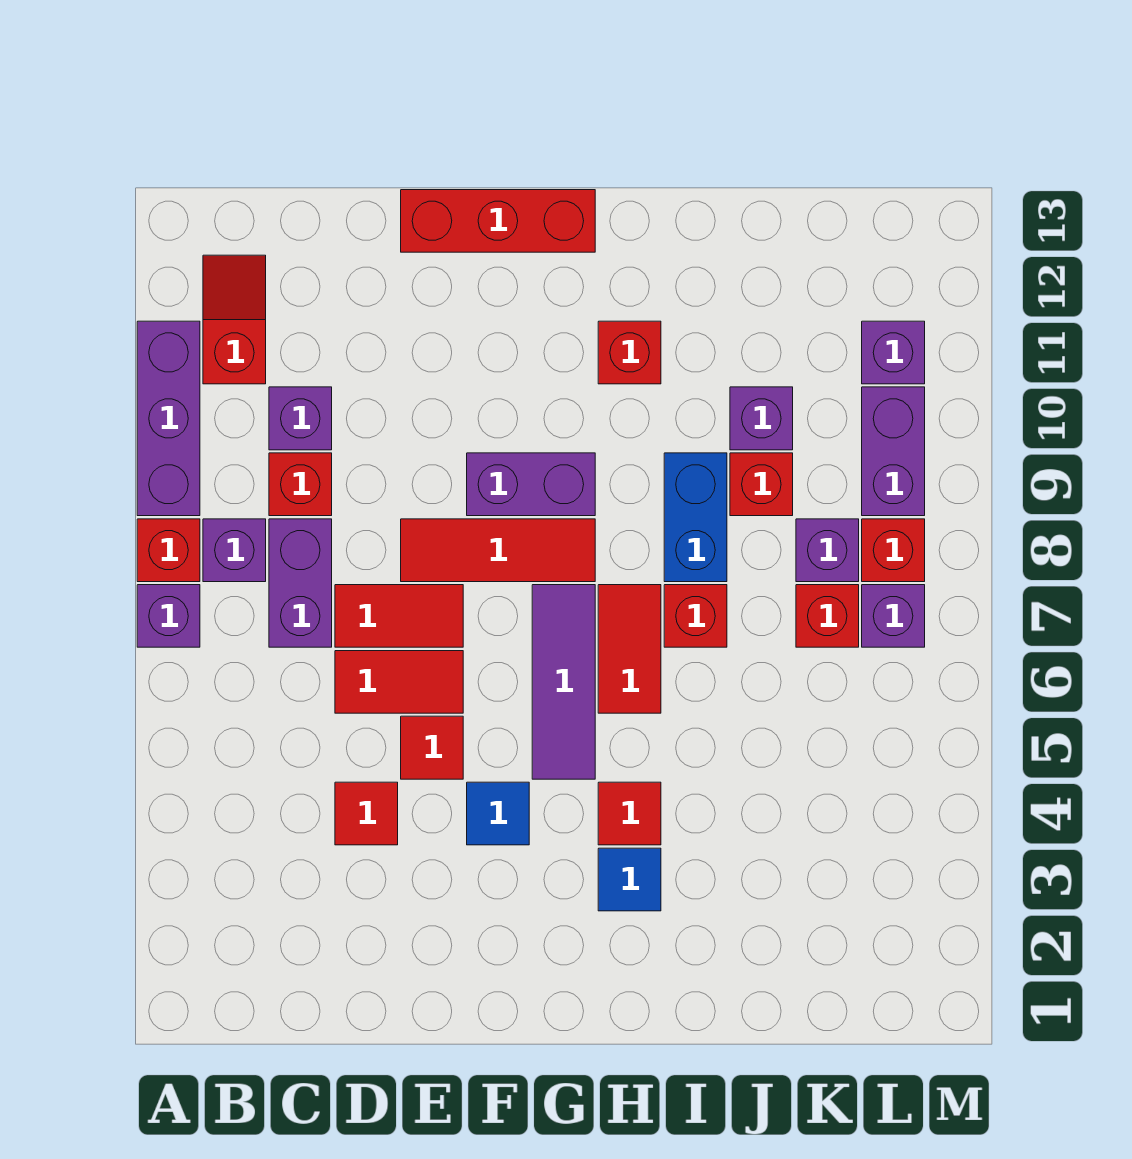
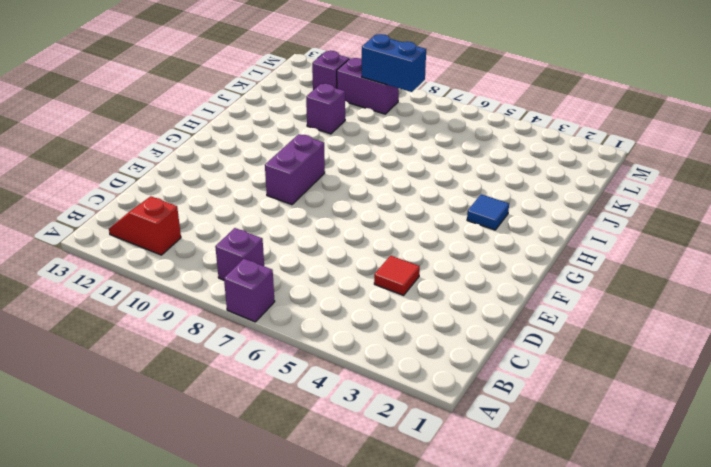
blue brick L8:L9 level 2 -> blue brick I8:I9 level 1
none -> red brick A8 level 1
none -> purple brick A9:A11 level 1
none -> purple brick C7:C8 level 1
none -> red brick C9 level 1

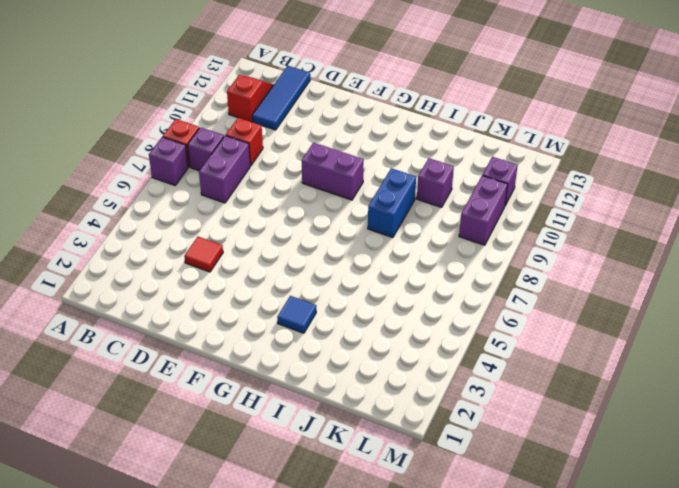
blue tile C11:C13 level 1 -> none
none -> purple brick A9:A11 level 1
none -> purple brick C10 level 1
none -> red tile D6:E6 level 1
none -> red tile D7:E7 level 1

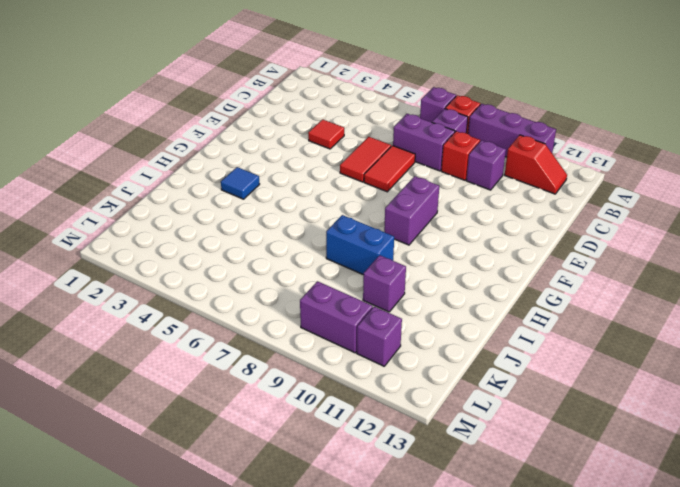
none -> red tile E5 level 1
none -> red tile E8:G8 level 1
none -> red brick E13:G13 level 1
none -> blue tile F4 level 1

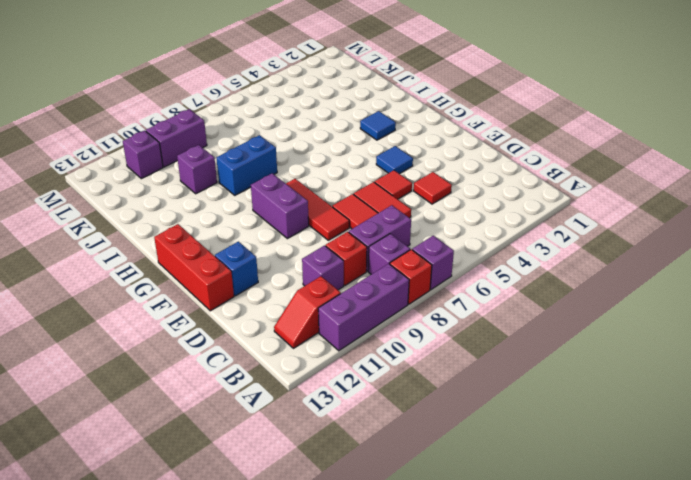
blue brick E12 level 1 -> none
none -> purple tile G5:G7 level 1
none -> red tile H4 level 1
none -> red tile H6:H7 level 1
none -> red brick H11 level 1

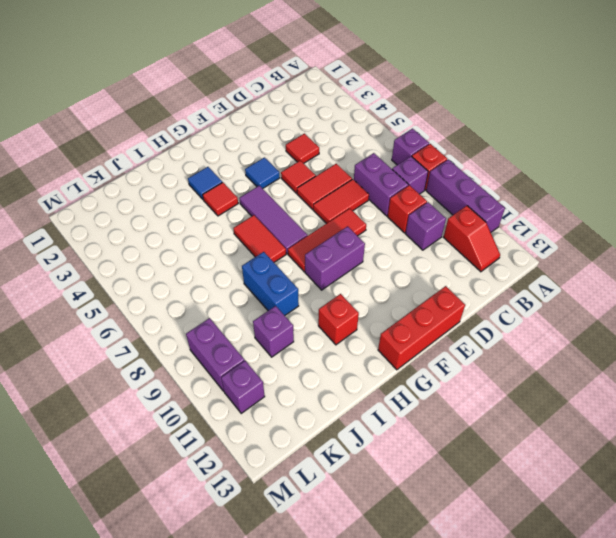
none -> red brick I7 level 1
none -> red brick J9 level 1
none -> red brick K7 level 1
none -> purple brick K8 level 1

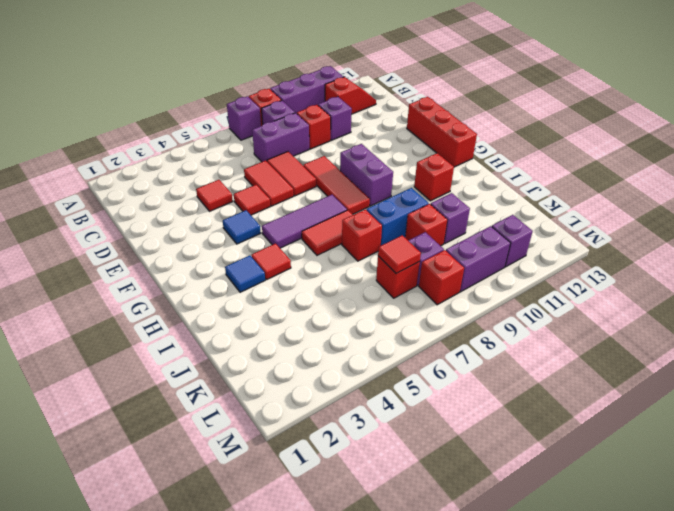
red tile K7 level 2 -> none
none -> purple brick L7 level 1

